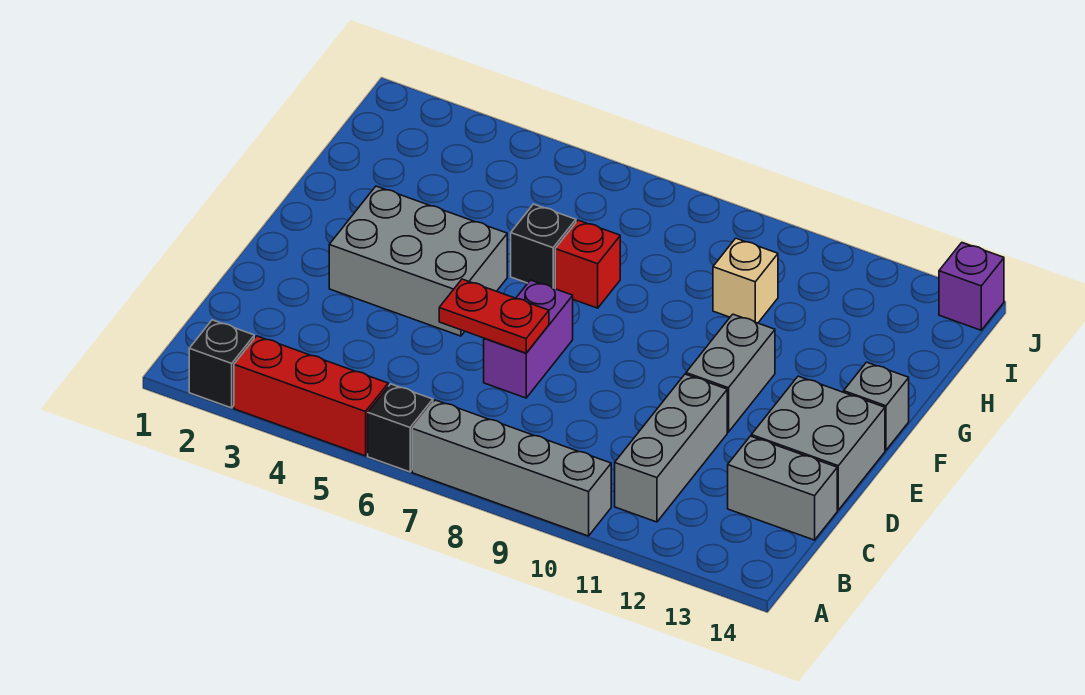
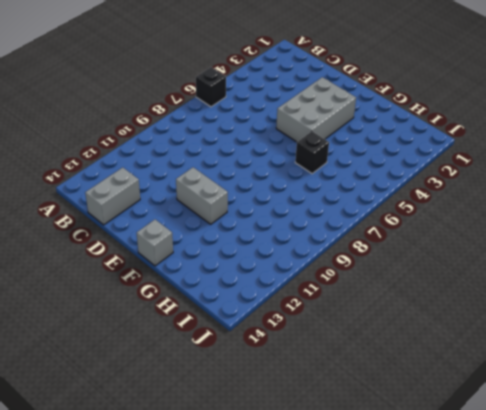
none -> black brick A2 level 1
none -> red brick A3:A5 level 1
none -> grey brick A7:A10 level 1

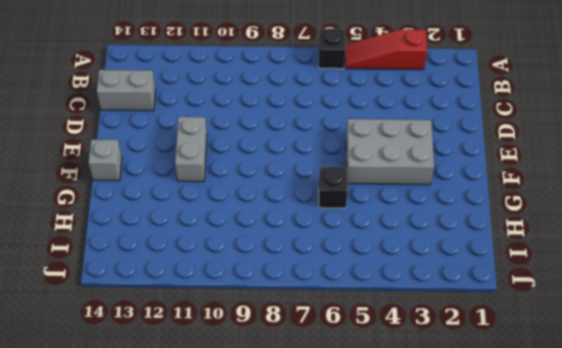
red slope A3:A5 level 1 top 3 -> red brick A3:A5 level 1
none -> black brick A2 level 1
none -> grey brick A7:A10 level 1
none -> grey brick B11:D11 level 1

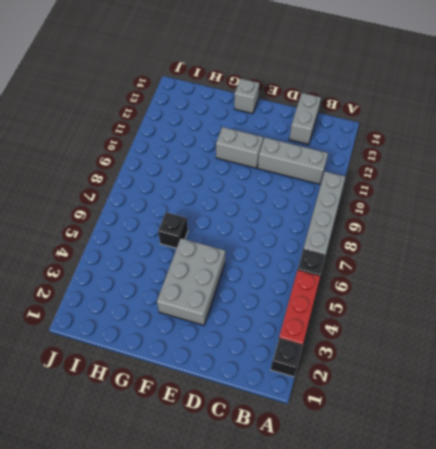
none -> purple brick D7:E7 level 1
none -> grey brick D13:E14 level 1
none -> red brick G7 level 1

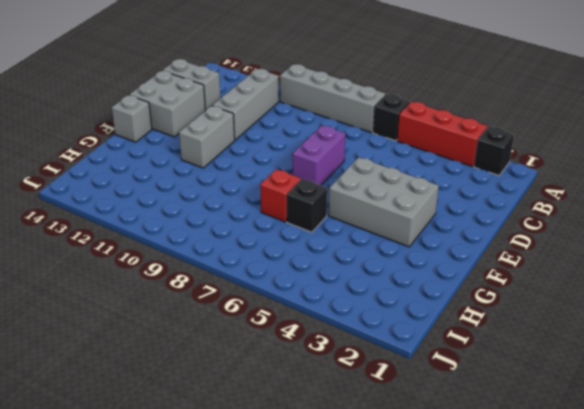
none -> tan brick H10 level 1
none -> purple brick J14 level 1
none -> red plate D6:D7 level 2

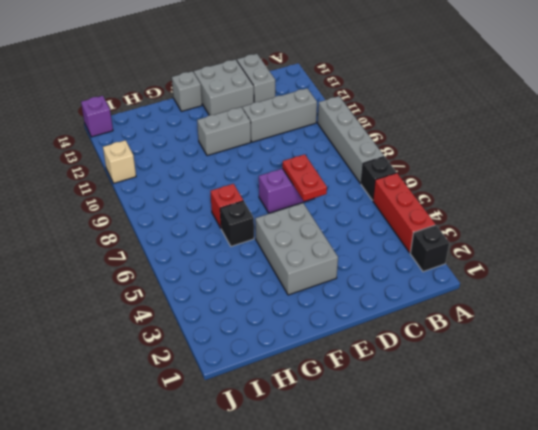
tan brick J11 level 1 -> tan brick H10 level 1

